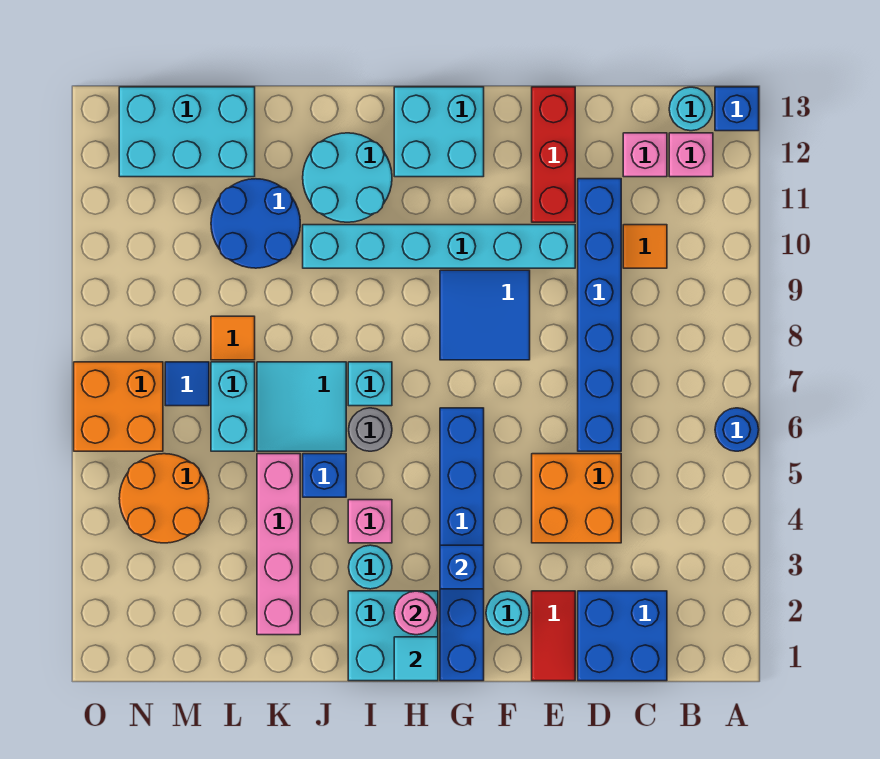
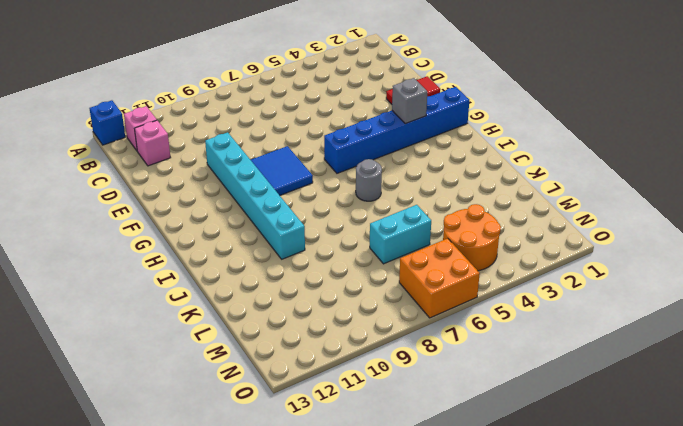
grey brick G3 level 2 -> blue brick G3 level 2
none -> blue round brick A6 level 1
none -> cyan round brick B13 level 1
none -> blue brick C1:D2 level 1
none -> orange tile C10 level 1

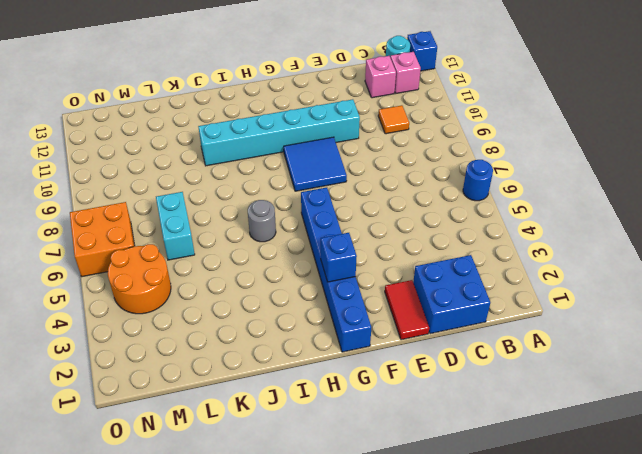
none -> orange brick D4:E5 level 1
none -> blue brick D6:D11 level 1
none -> red brick E11:E13 level 1
none -> cyan round brick F2 level 1

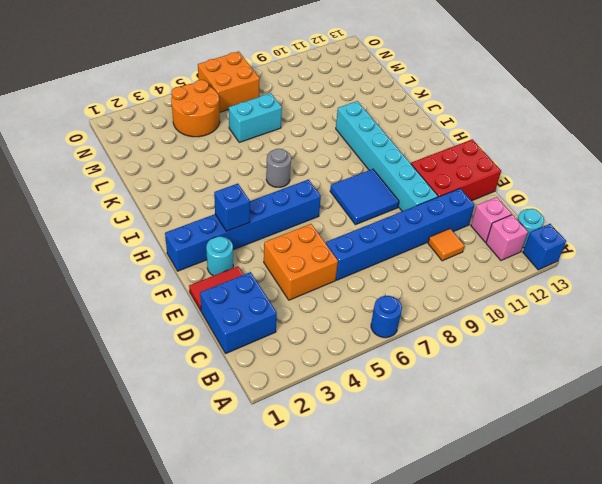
red brick E11:F13 level 1 -> red brick E11:E13 level 1
none -> cyan brick G12:H13 level 1
none -> cyan brick H1:I2 level 1
none -> cyan round brick I3 level 1
none -> pink brick I4 level 1

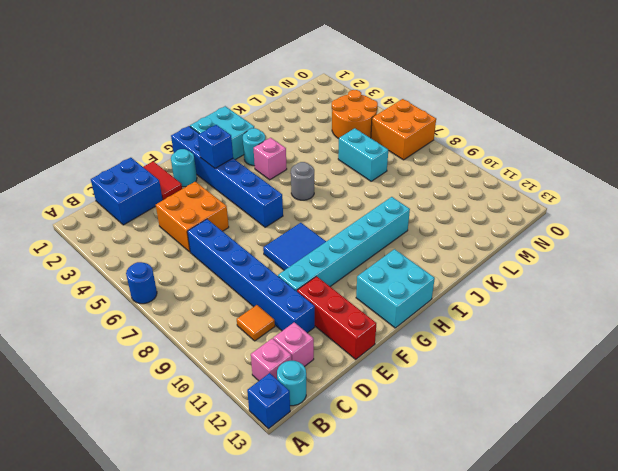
none -> cyan brick I7 level 1
none -> cyan round brick I11:J12 level 1
none -> blue brick J5 level 1
none -> cyan tile J6:K7 level 1

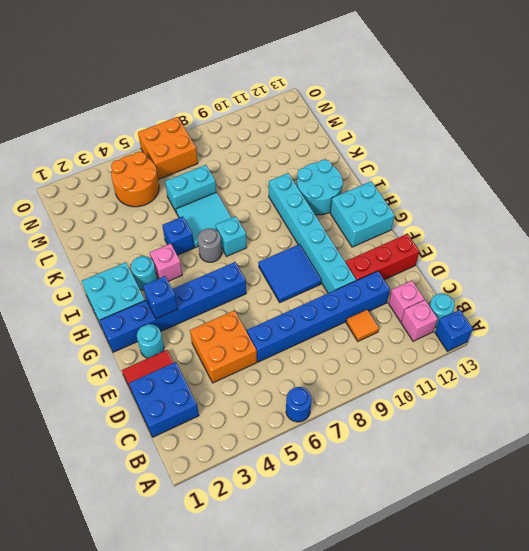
none -> pink brick K2:K5 level 1
none -> blue round brick K10:L11 level 1
none -> orange tile L8 level 1
none -> cyan brick L12:N13 level 1

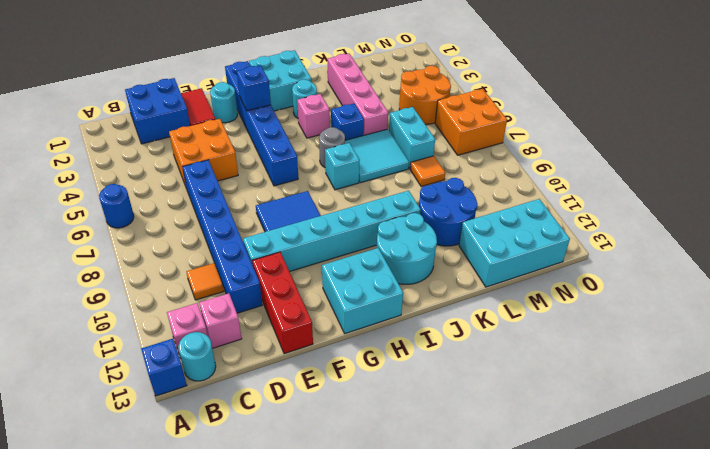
none -> blue tile M7 level 1
none -> cyan tile H1 level 2
none -> pink round brick H2 level 2

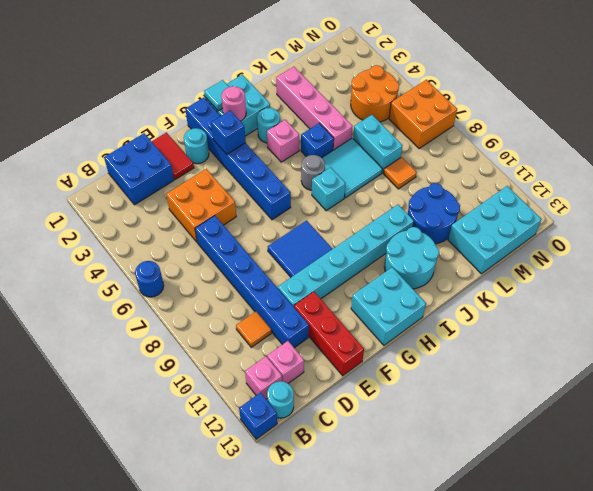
none -> blue tile M7 level 1

